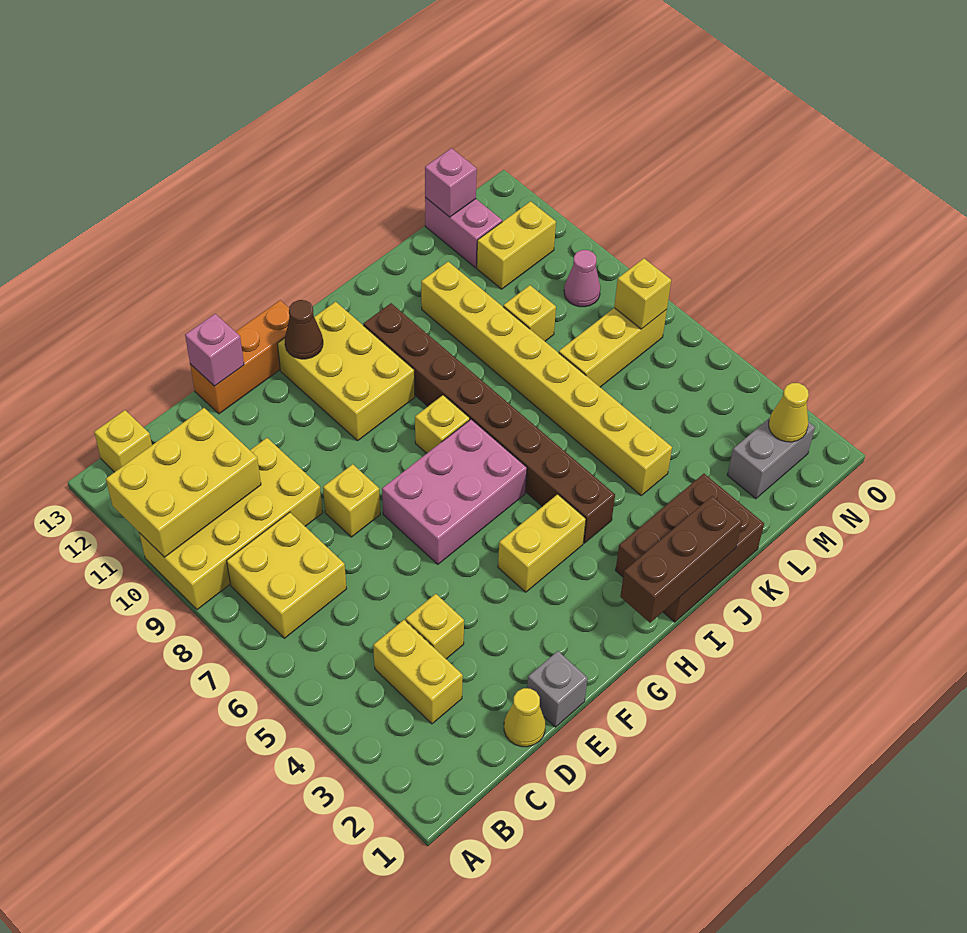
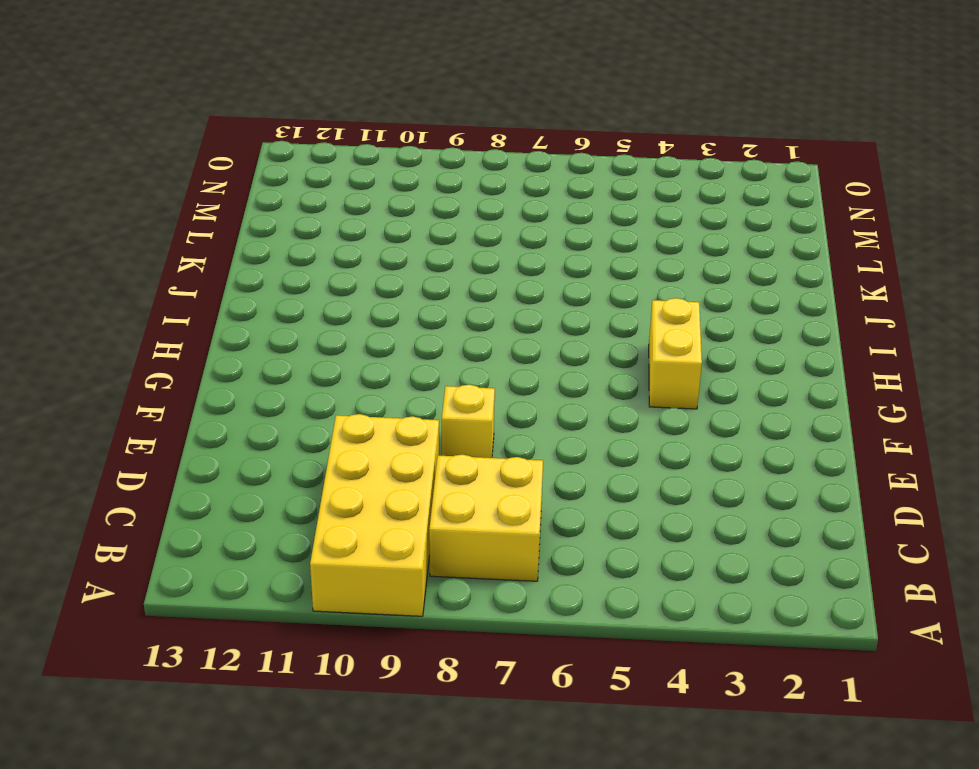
none -> yellow brick B13 level 1
none -> yellow brick C3:C4 level 1
none -> yellow cone D1 level 1

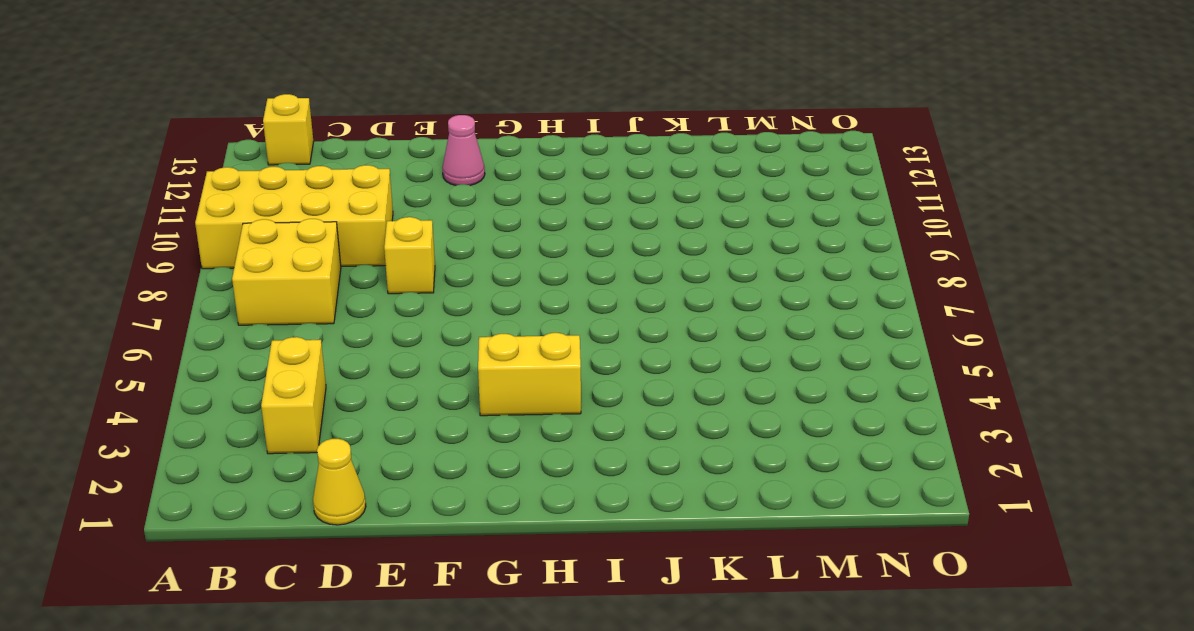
pink cone F12 level 1 -> pink cone N9 level 1
none -> yellow brick D4 level 1
none -> grey brick E1 level 1
none -> orange brick E13:G13 level 1

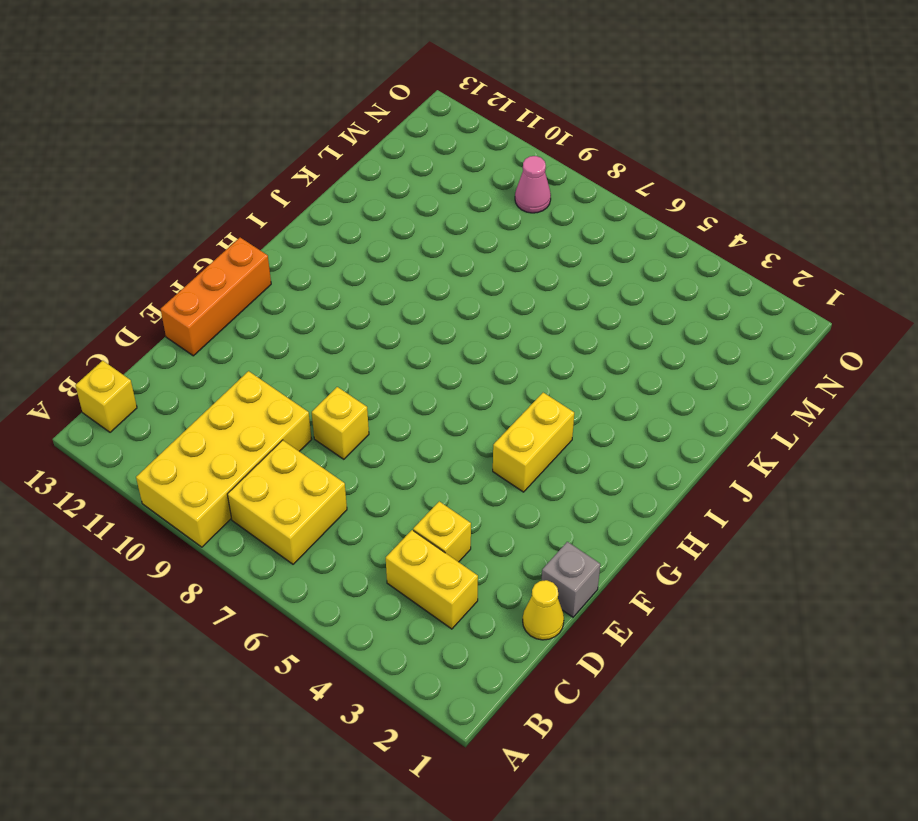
none -> pink brick F6:H7 level 1
none -> yellow brick G10:H12 level 1
none -> yellow brick H8 level 1

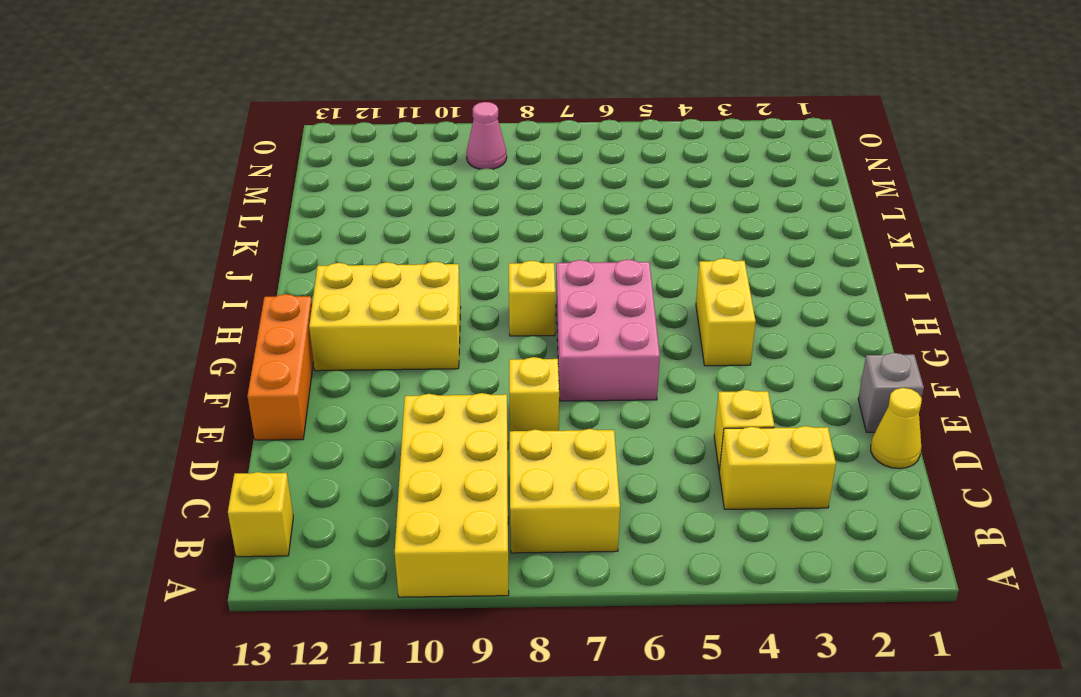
none -> brown brick I1:K2 level 1
none -> brown brick I4:I11 level 1
none -> yellow brick K4:K11 level 1

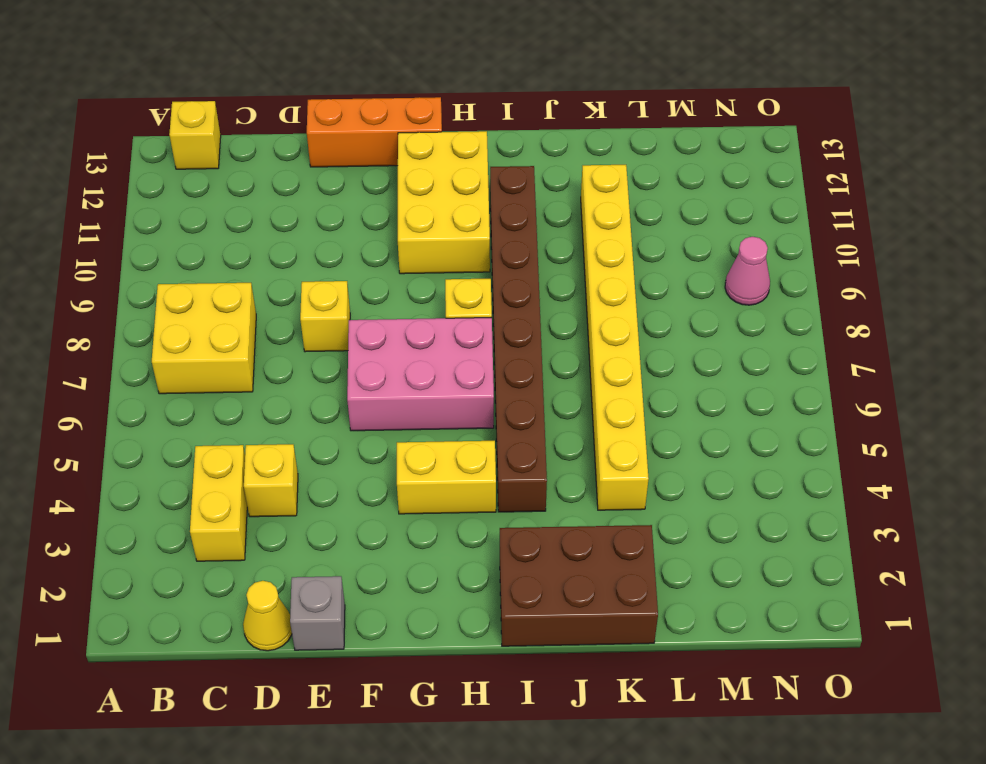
none -> yellow brick A9:D10 level 1
none -> yellow brick L7:N7 level 1
none -> yellow brick L9 level 1

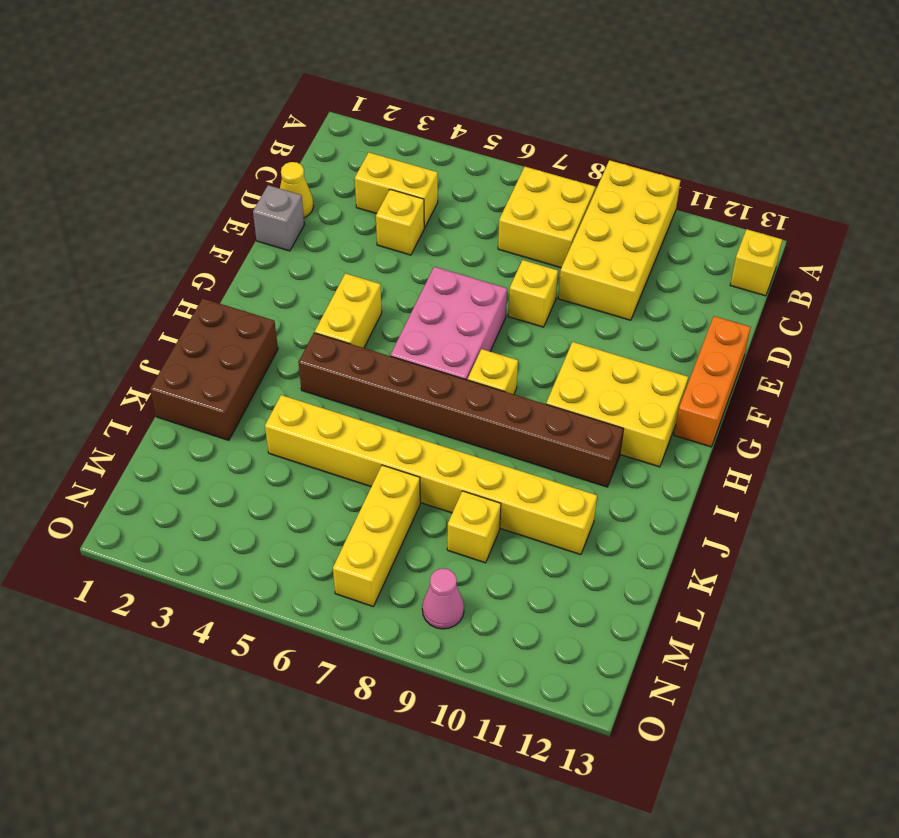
none -> grey brick M2:N2 level 1
none -> yellow brick M11:N11 level 1
none -> pink brick M12:M13 level 1

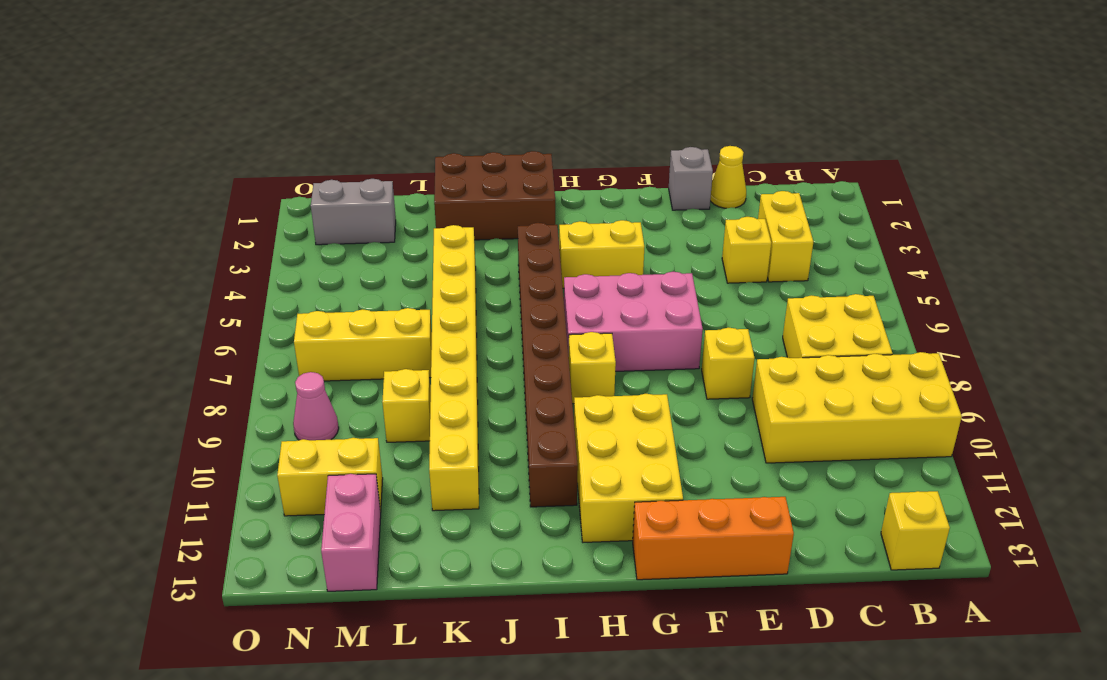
none -> yellow brick A10:C11 level 2
none -> pink brick E13 level 2
none -> brown cone G12 level 2

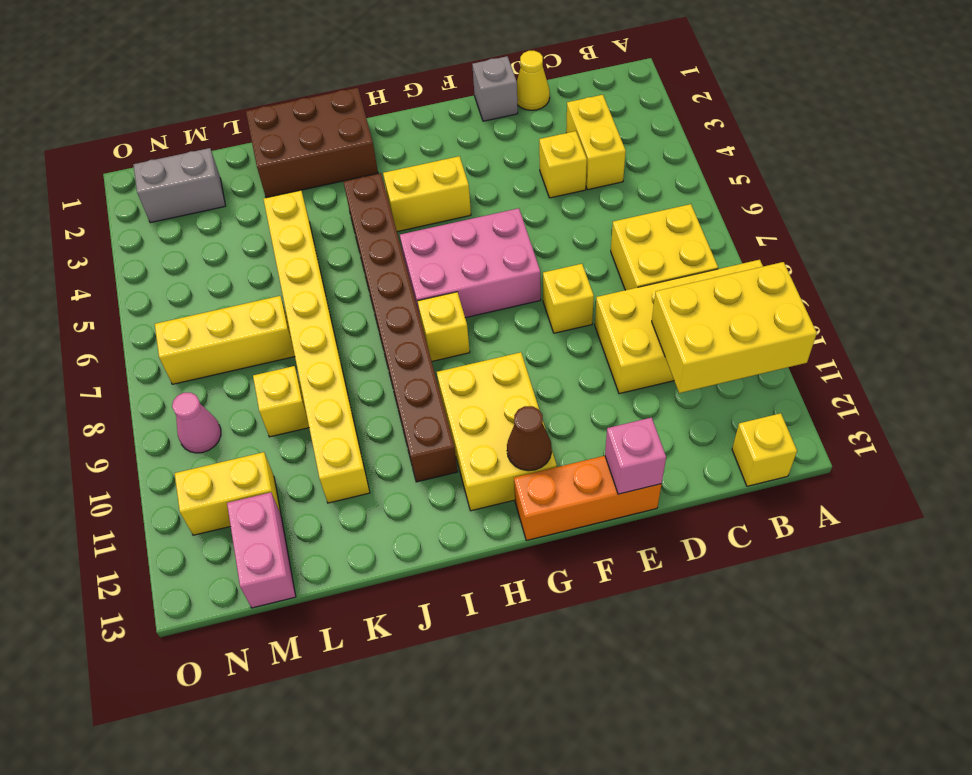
none -> brown brick H1:J1 level 2
none -> pink brick M13 level 2
none -> yellow cone N2 level 2

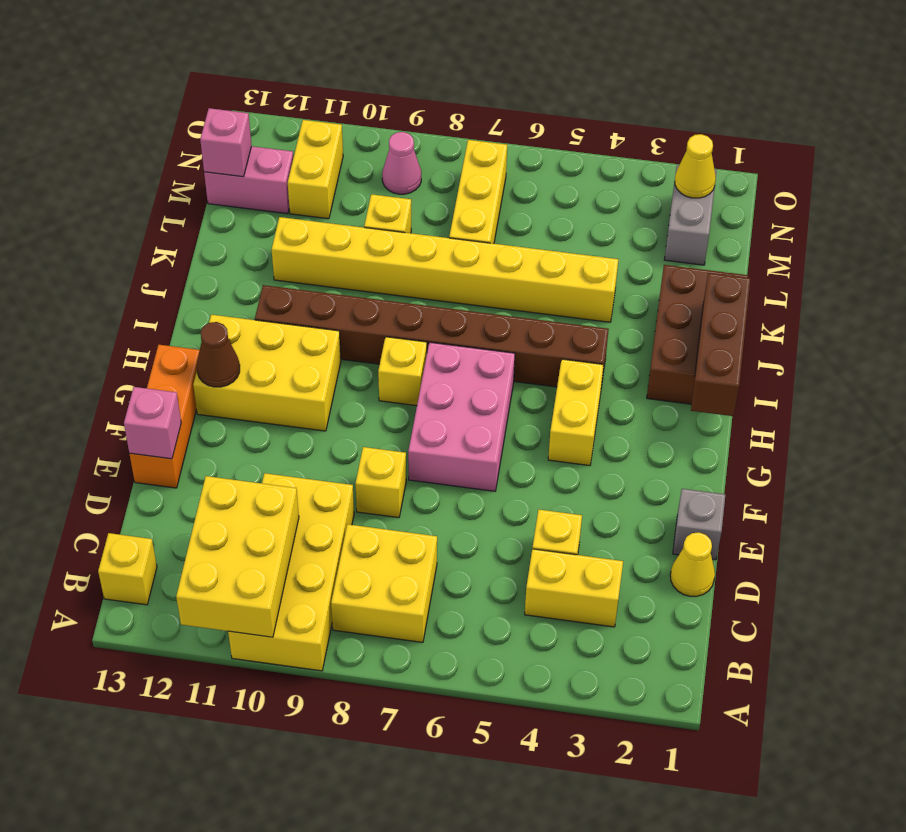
none -> yellow brick N7 level 2

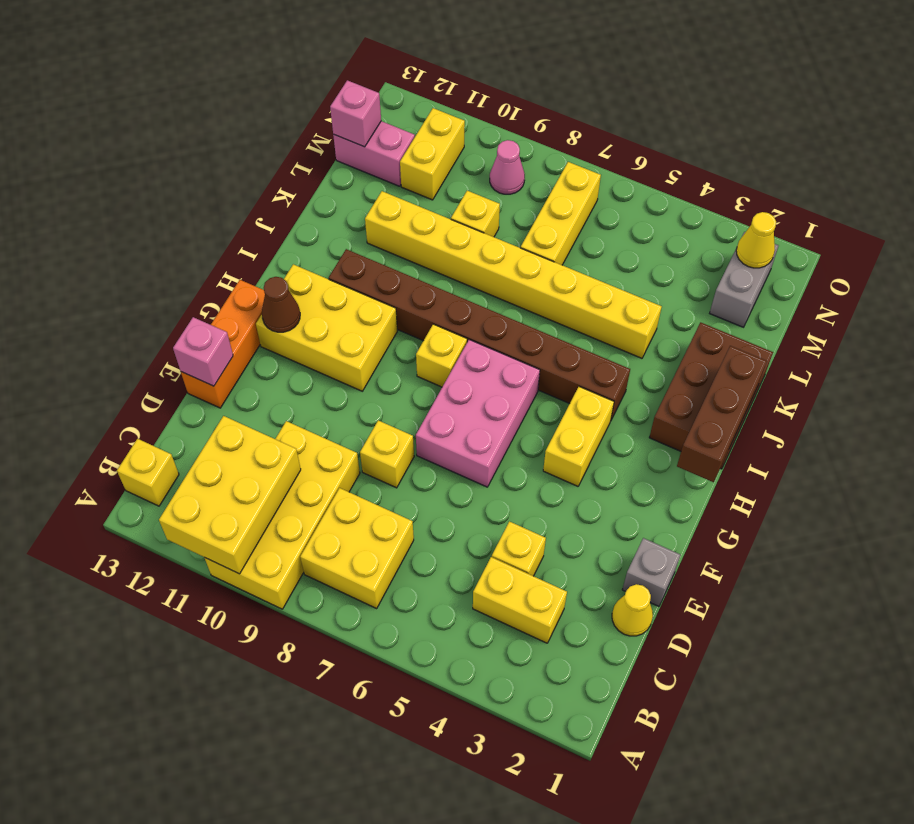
none -> yellow brick N7 level 2

